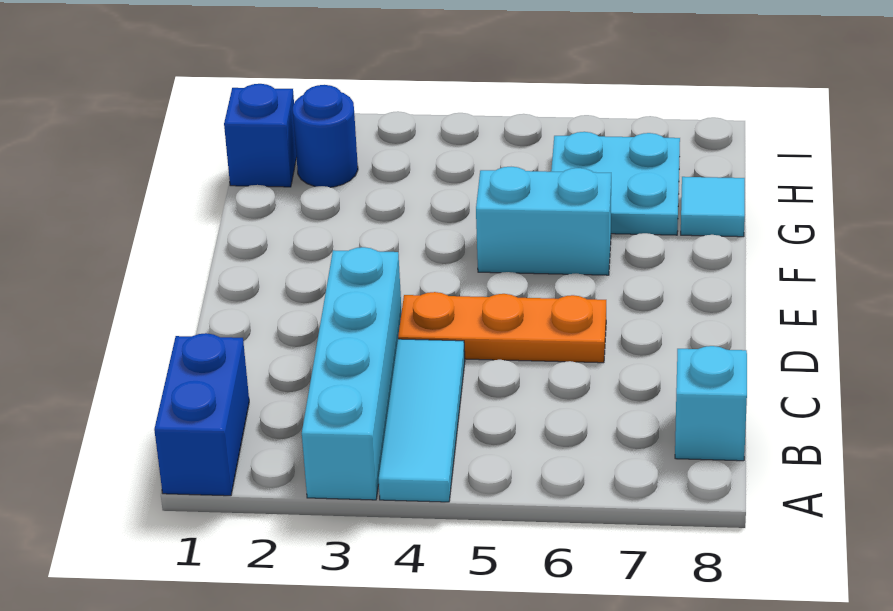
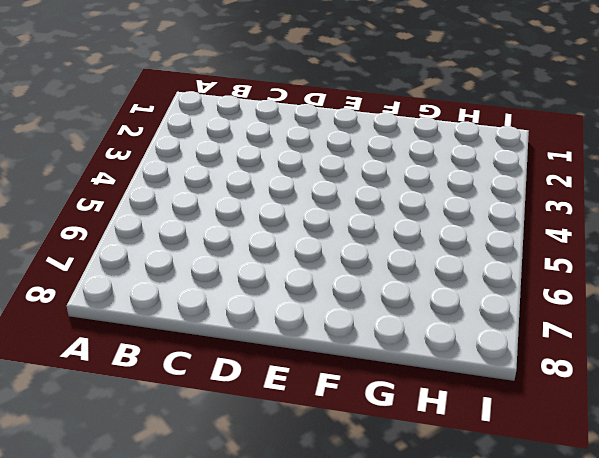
none -> blue brick A1:B1 level 1
none -> cyan brick A3:D3 level 1

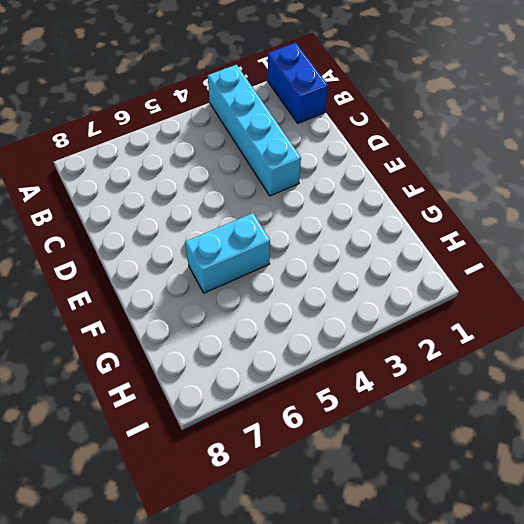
none -> cyan tile A4:C4 level 1
none -> cyan brick B8 level 1

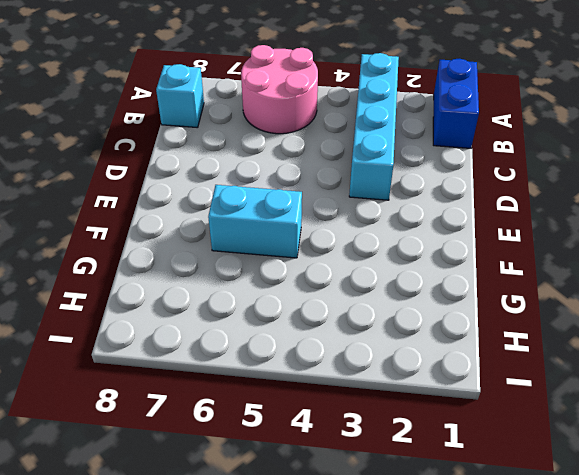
pink round brick A5:B6 level 1 -> none
none -> cyan tile A4:C4 level 1
none -> orange plate D4:D6 level 1

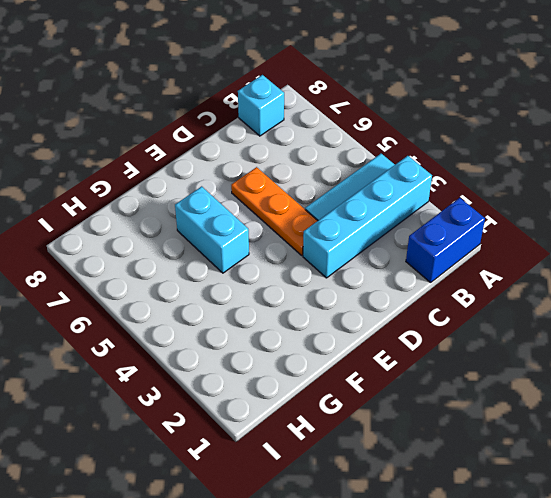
none -> cyan plate G6:H7 level 1
none -> cyan tile G8 level 1

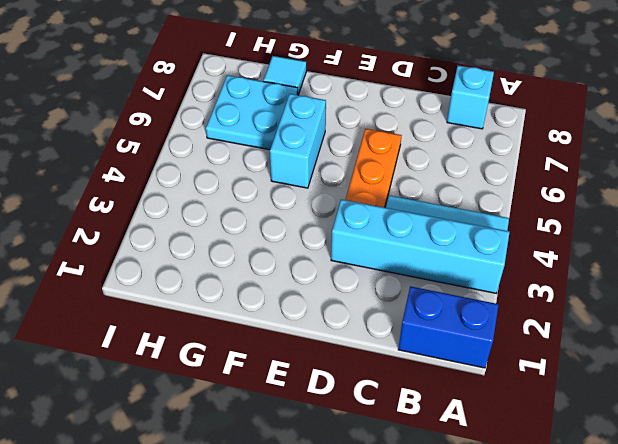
none -> blue brick H1 level 1
none -> blue round brick H2 level 1

